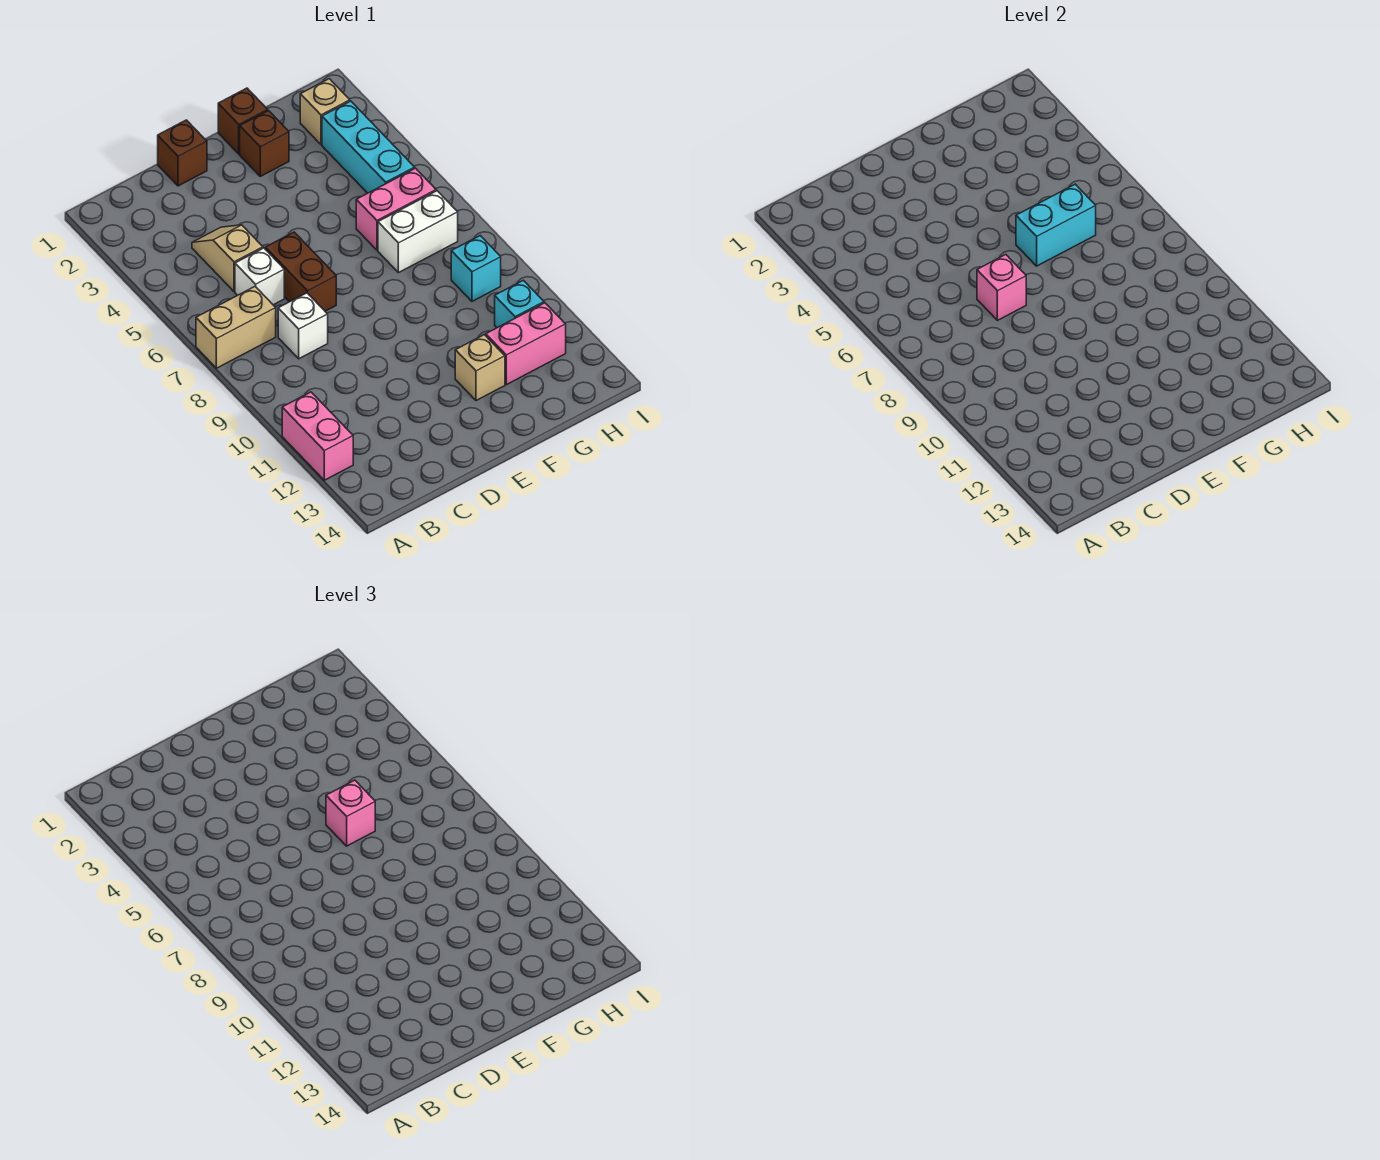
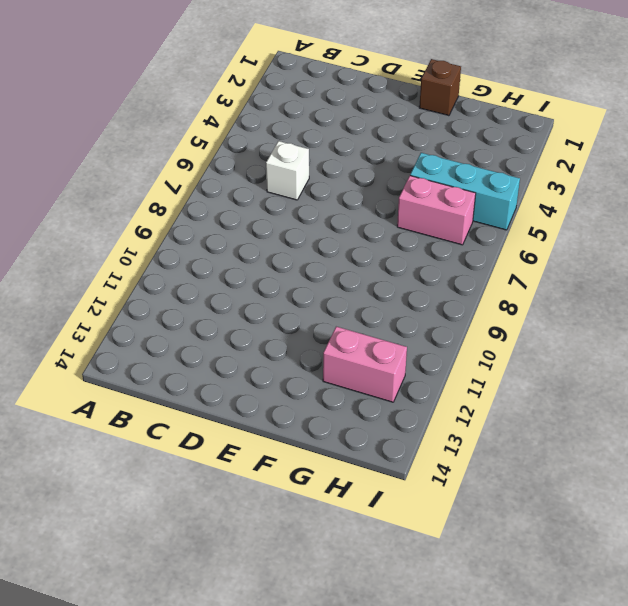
cyan brick G5:I5 level 1 -> cyan brick H3:H5 level 1
none -> tan brick A7:B7 level 1
none -> pink brick A11:A12 level 1
none -> tan slope C4:C5 level 1 top 5

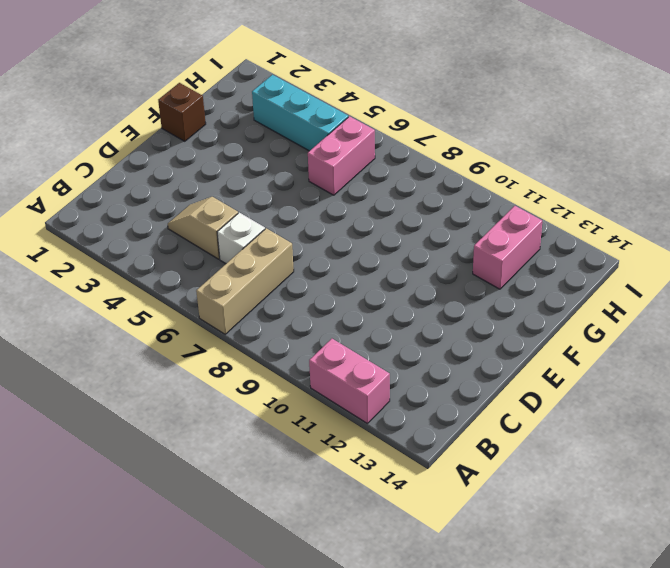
tan brick A7:C7 level 1 -> tan brick A7:B7 level 1
none -> white brick C8 level 1
none -> brown brick D1 level 1
none -> brown brick D6:D7 level 1

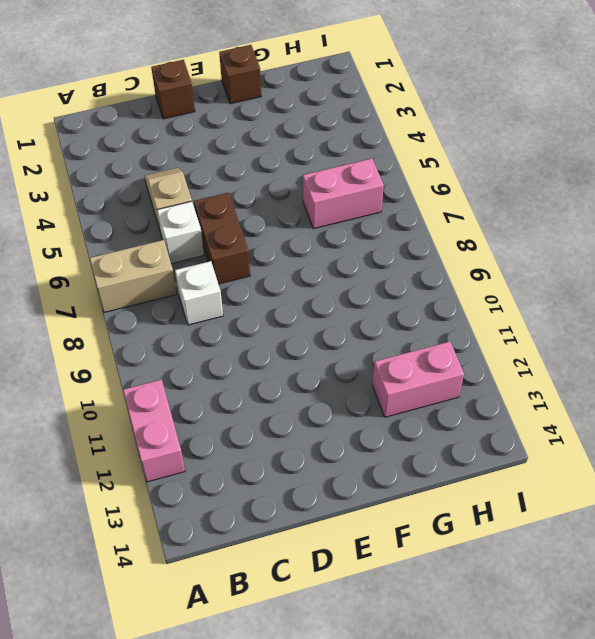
none -> brown brick F2 level 1
none -> tan brick F12 level 1
none -> white brick G7:H7 level 1

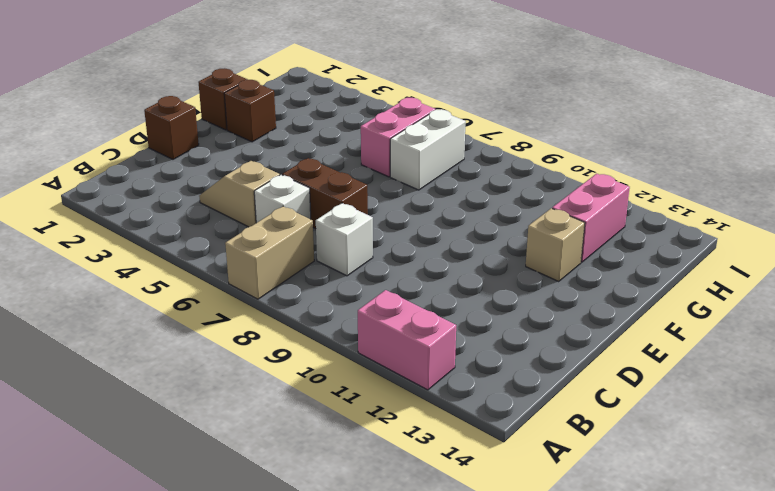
none -> tan brick H2 level 1
none -> cyan brick H3:H5 level 1
none -> cyan brick H9 level 1

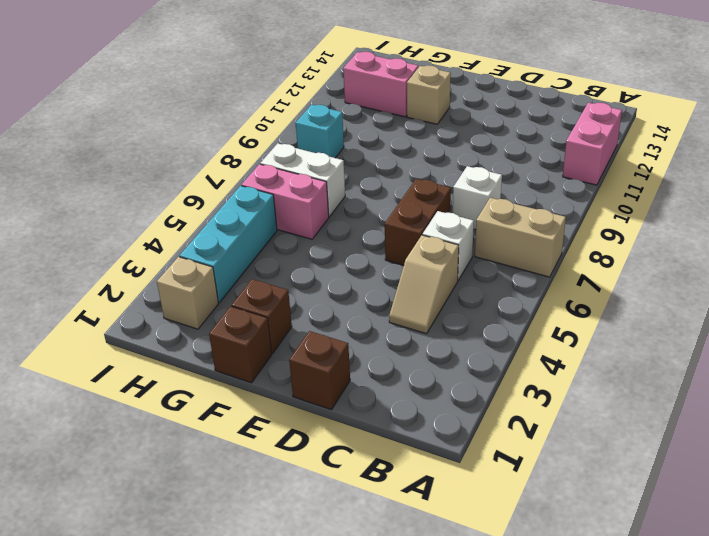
none -> cyan brick H11 level 1
none -> pink brick D7 level 2
none -> cyan brick F6:G6 level 2

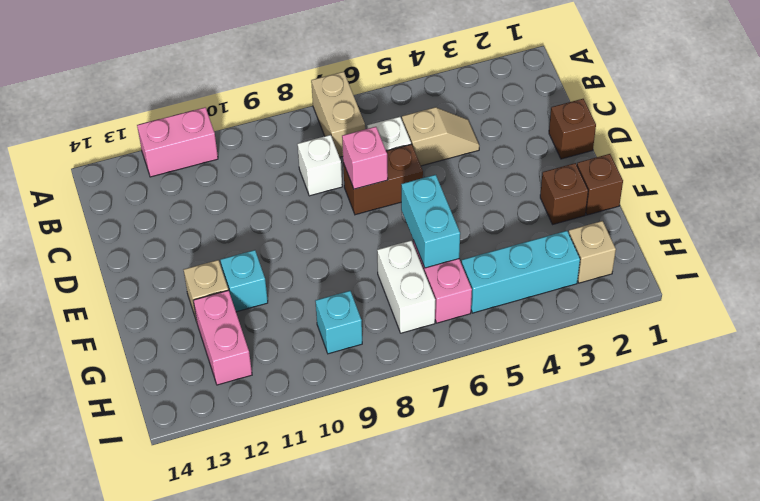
cyan brick F11 level 1 -> cyan brick H11 level 1
none -> pink brick F6 level 3

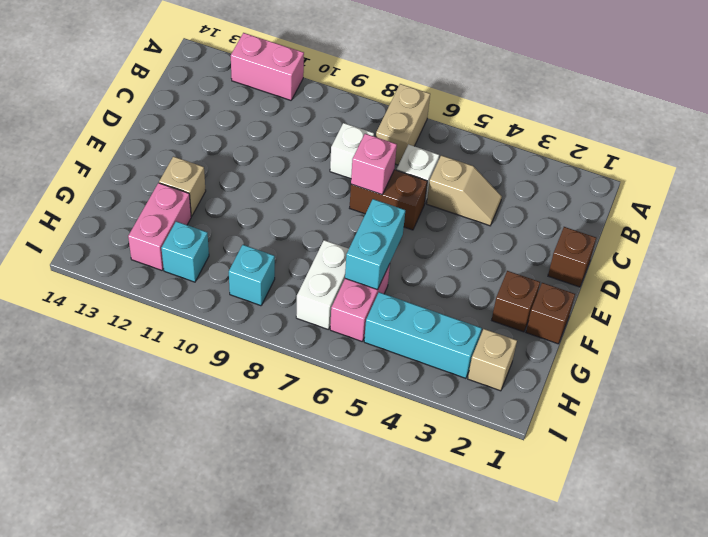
none -> pink brick F6 level 3

